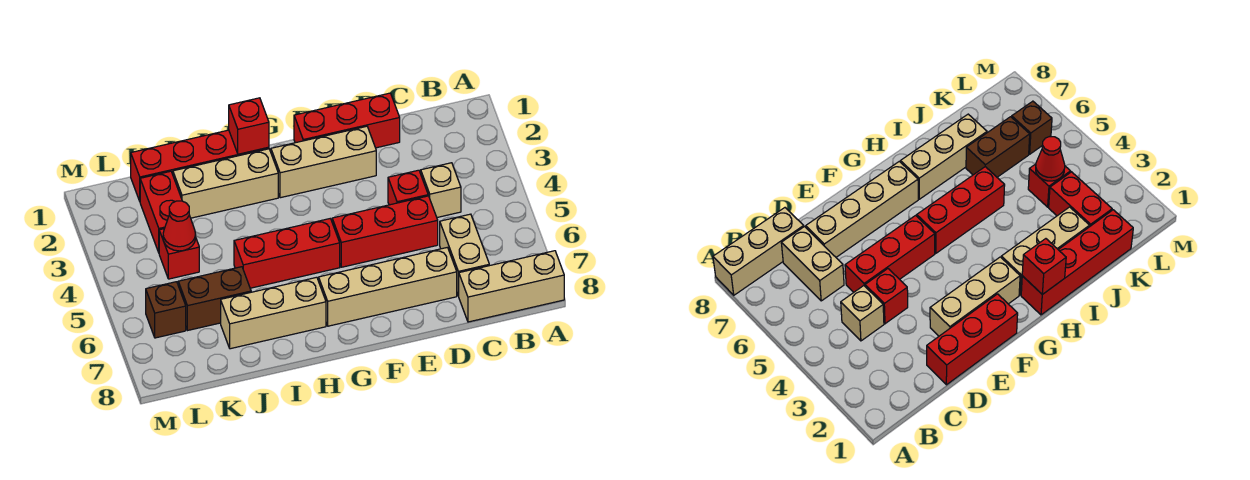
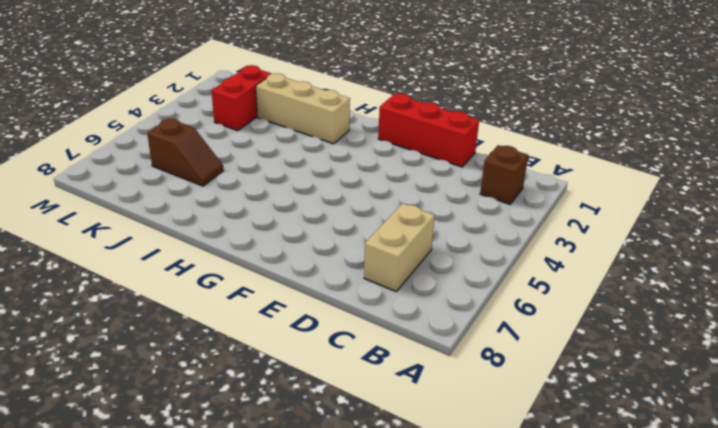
brown brick B2 level 1 -> brown brick L6 level 1
brown slope J6:K6 level 1 top K -> brown brick J6:K6 level 1
none -> tan brick A8:C8 level 1
none -> tan brick C4 level 1
none -> red brick D4 level 1

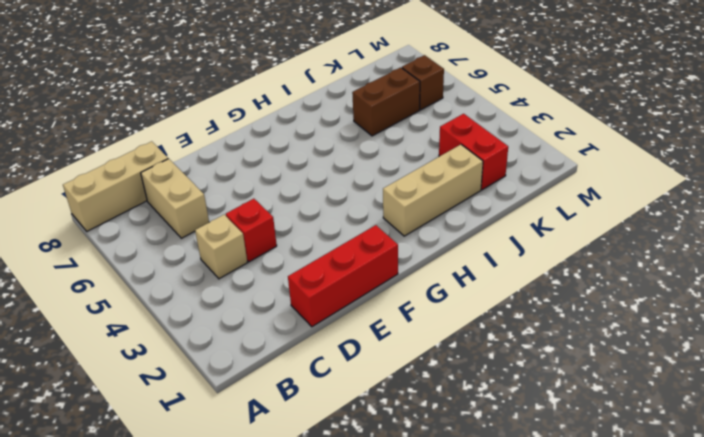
none -> red brick D5:F5 level 1
none -> tan brick D7:G7 level 1
none -> tan brick E2:G2 level 1

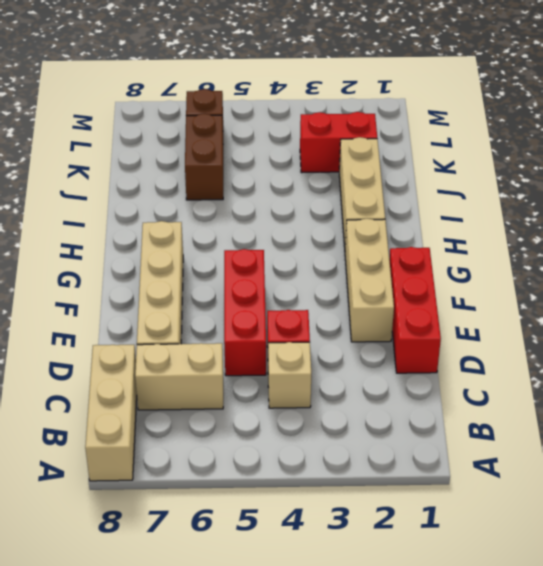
none -> red brick G5:I5 level 1
none -> red brick H1:K1 level 1
none -> tan brick H7:J7 level 1

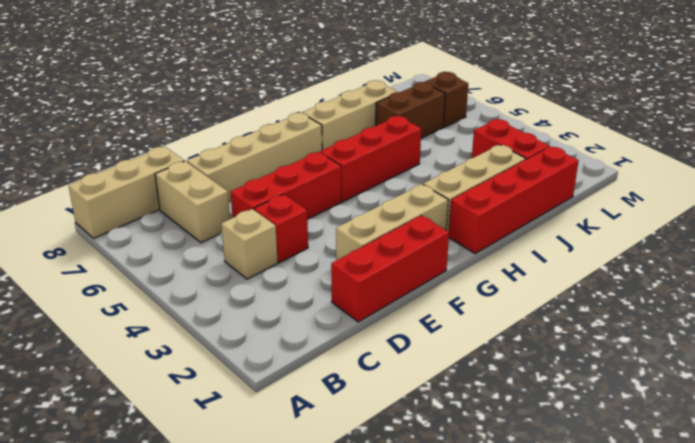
none -> red brick K4 level 1
none -> red brick H1 level 2
none -> red cone K4 level 2

